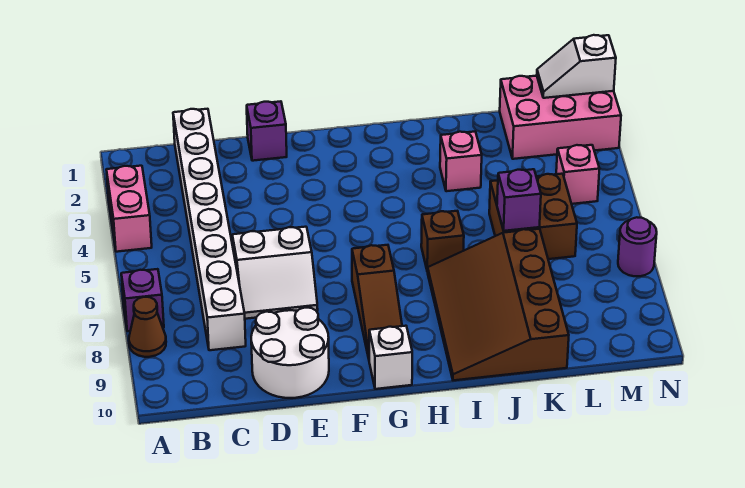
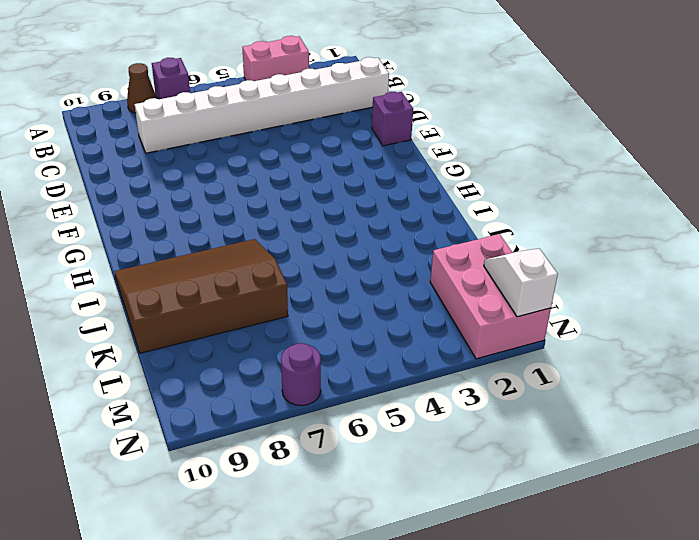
none -> white slope D6:E7 level 1 top 6
none -> white round brick D9:E10 level 1
none -> brown slope G7:G9 level 1 top 7

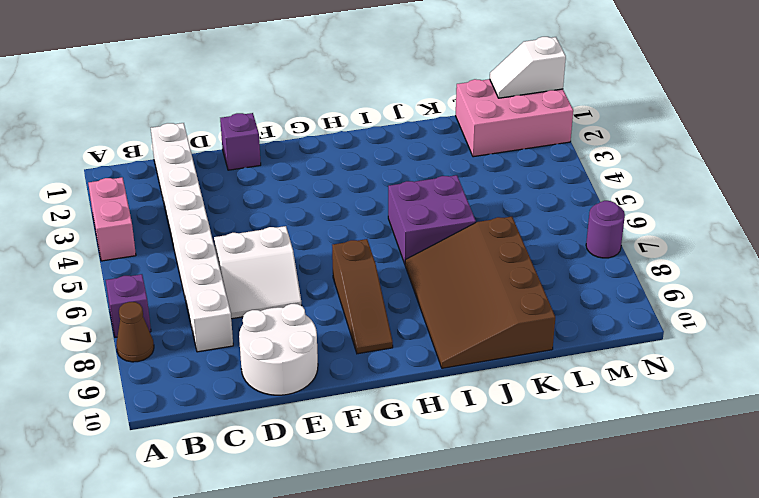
purple brick I5:J6 level 1 -> brown brick I6 level 1
none -> white brick G10 level 1
none -> pink brick J3 level 1
none -> brown brick K5:L6 level 1

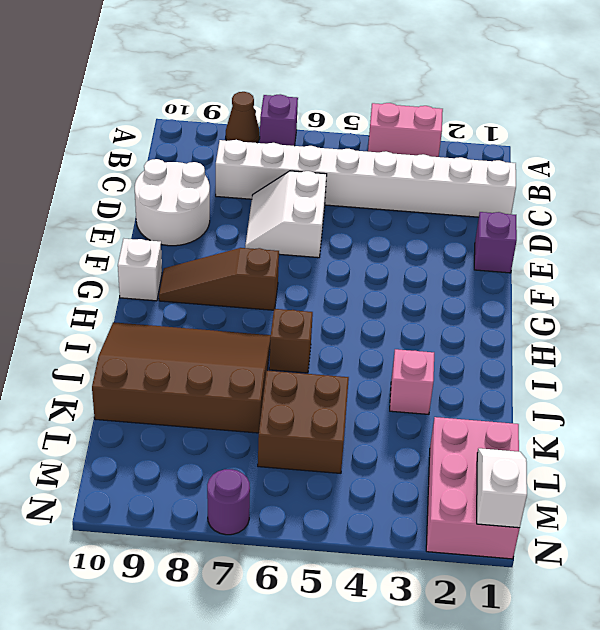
none -> pink brick M4 level 1
none -> purple brick K6 level 2

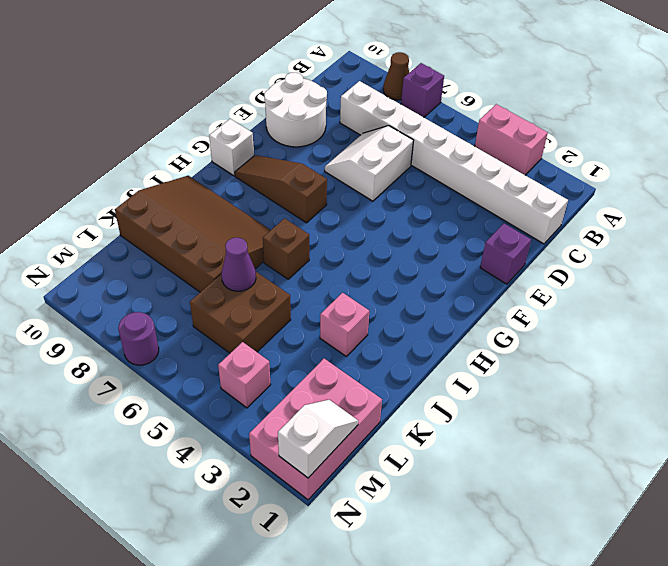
purple cone K6 level 2 -> purple brick K6 level 2

